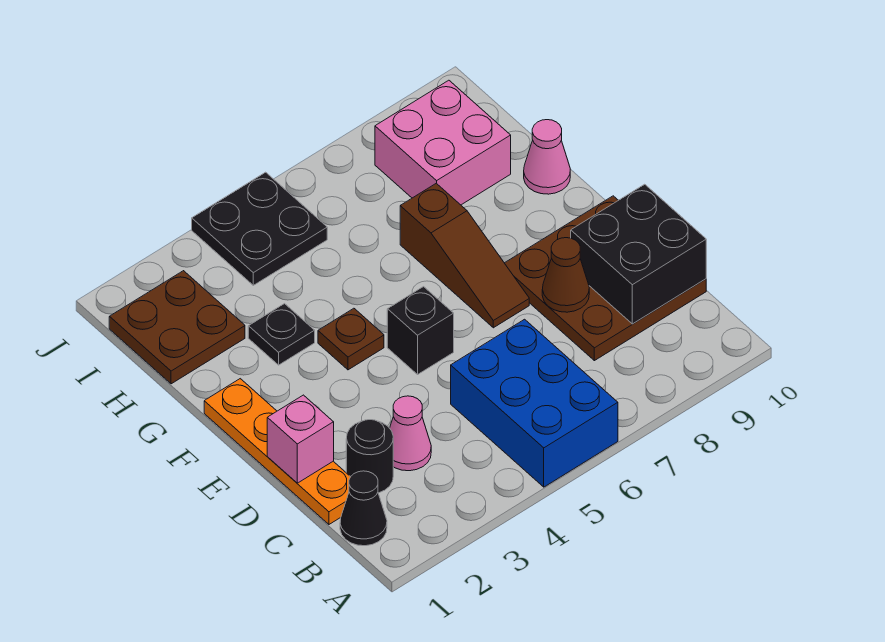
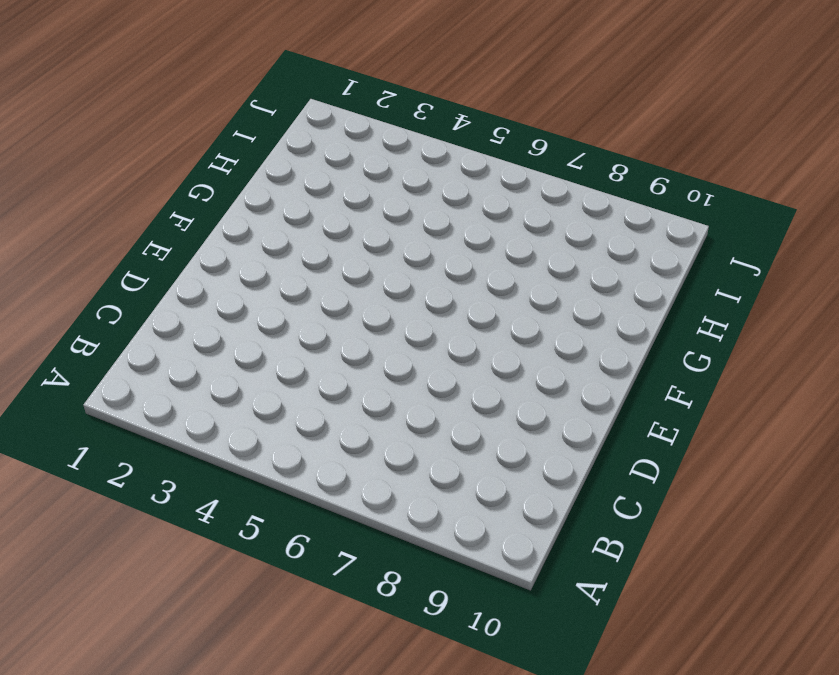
none -> blue brick A5:C6 level 1
none -> black cone B1 level 1
none -> orange plate C1:F1 level 1

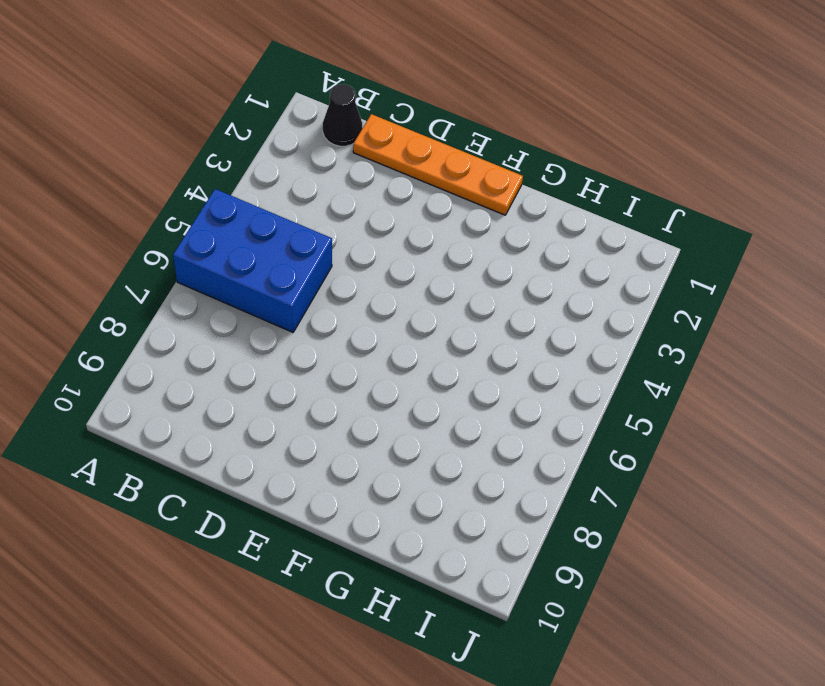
none -> black round brick C2 level 1
none -> pink cone C3 level 1
none -> brown plate C8:E10 level 1

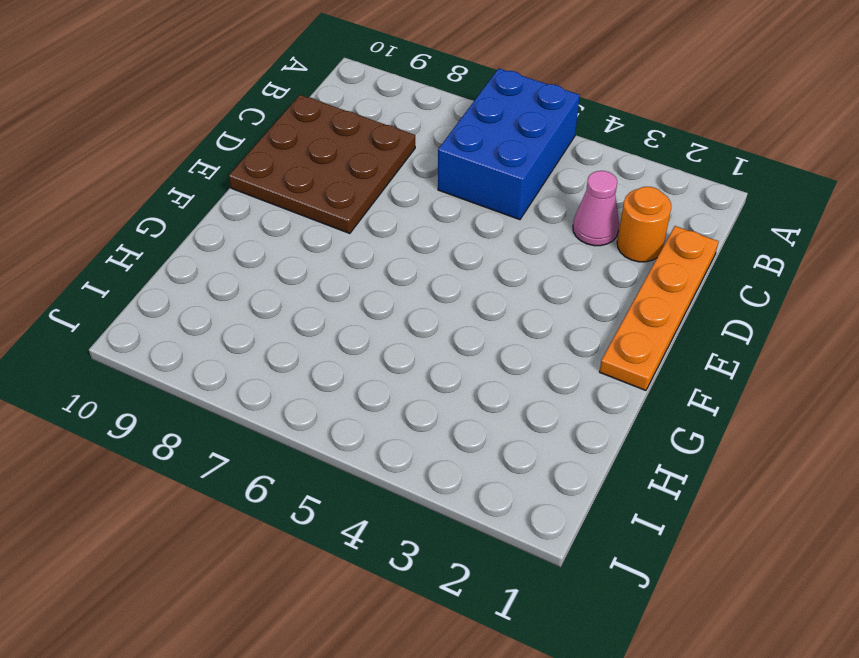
orange round brick C2 level 1 -> black round brick C2 level 1
none -> black cone B1 level 1
none -> black brick E5 level 1
none -> brown slope E7:G7 level 1 top G

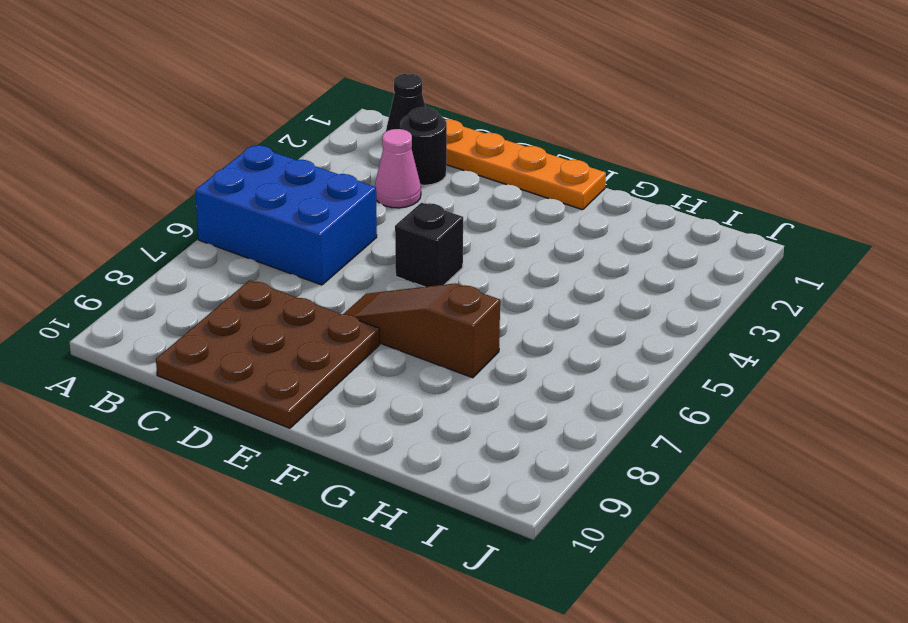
none -> brown plate F4 level 1
none -> black plate G3 level 1
none -> pink cone G10 level 1

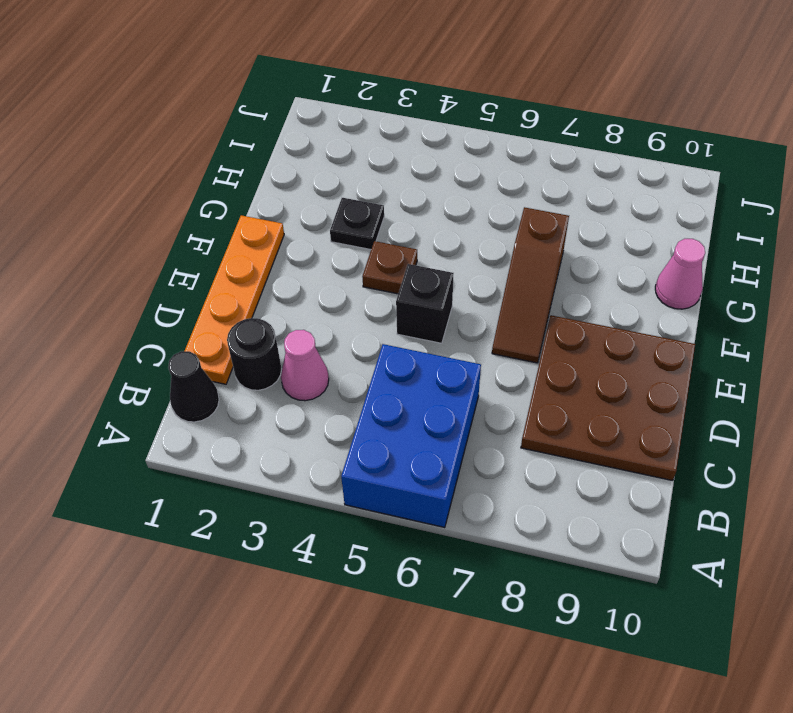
none -> brown plate H1:I2 level 1
none -> pink brick H8:I9 level 1
none -> black plate I4:J5 level 1

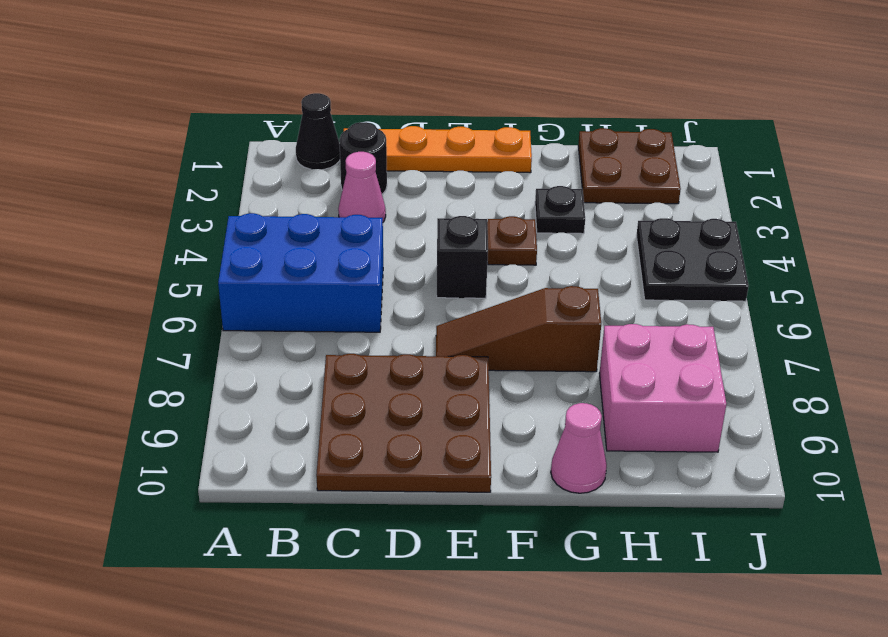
none -> black brick C9:D10 level 2
none -> pink brick D1 level 2
none -> brown cone D8 level 2

